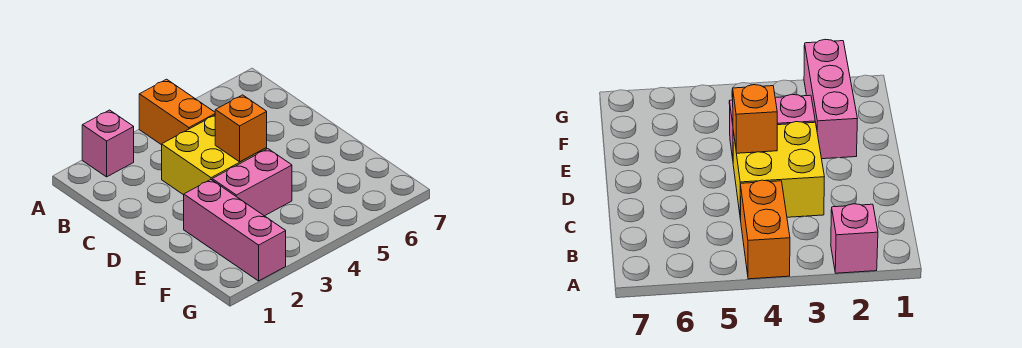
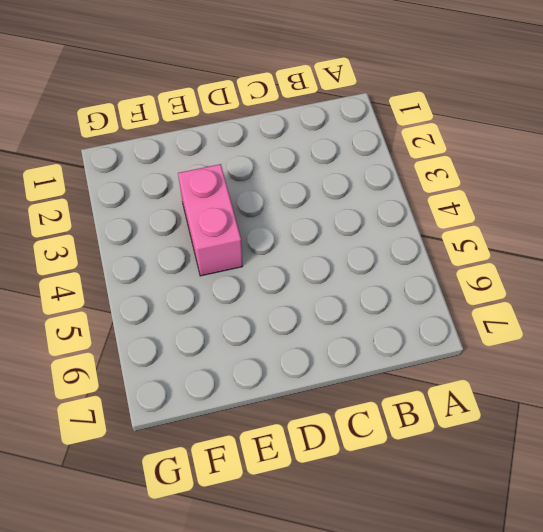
none -> pink brick A2 level 1
none -> orange brick A4:B4 level 1

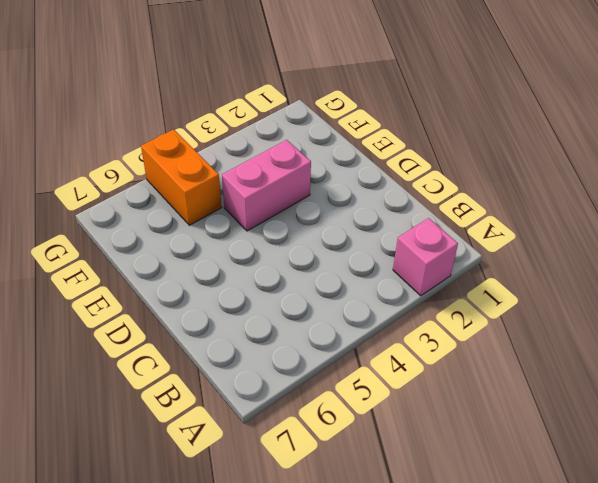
orange brick F5:G5 level 1 -> orange brick A4:B4 level 1
none -> yellow brick C3:D4 level 1
none -> pink brick E2:G2 level 1

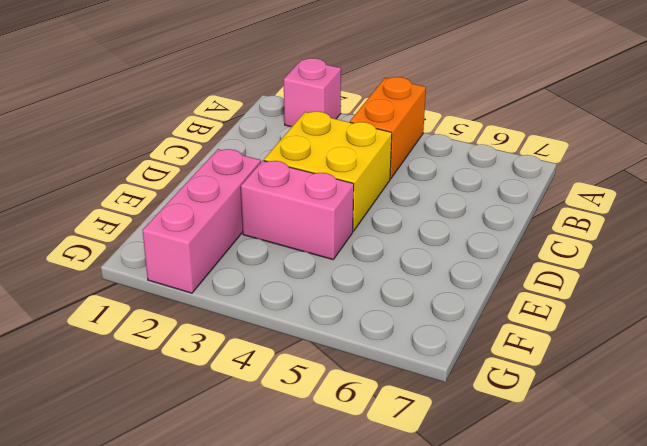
none -> orange brick D4 level 2

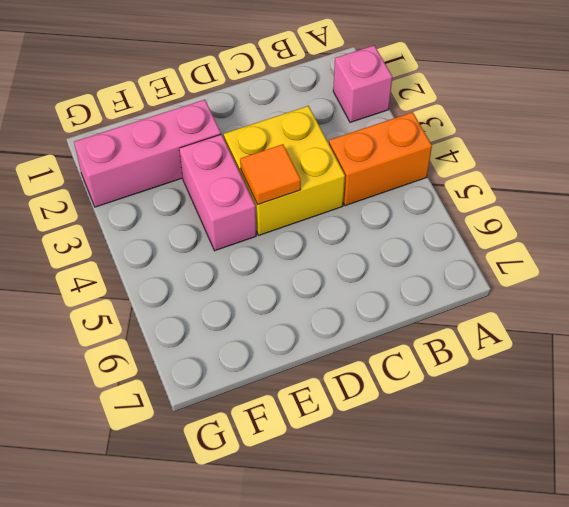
orange tile D4 level 2 -> orange brick D4 level 2

